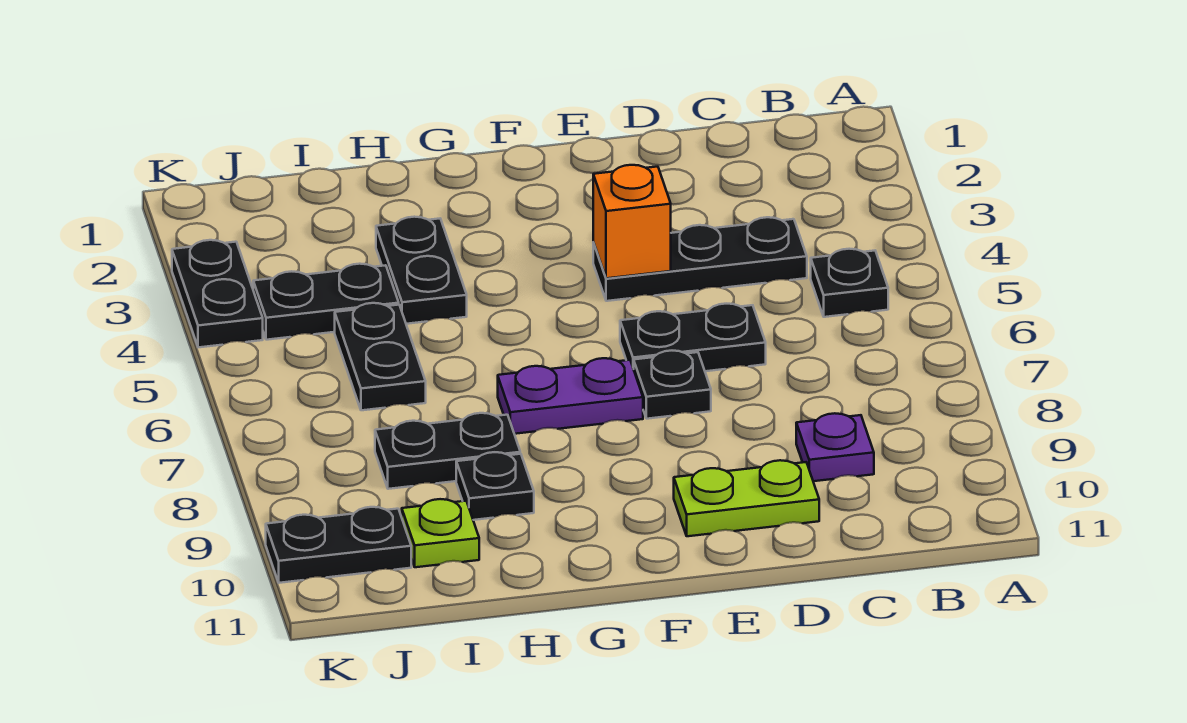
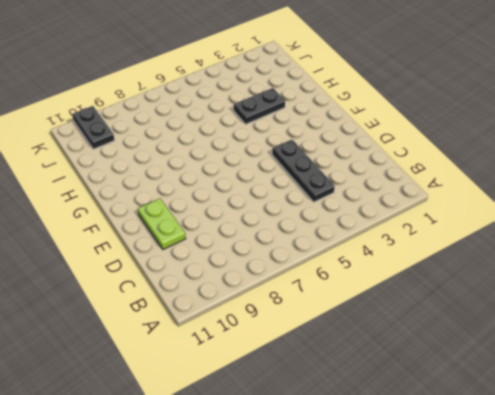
none -> black plate B5 level 1
none -> purple plate C9 level 1
none -> black plate D6:E6 level 1

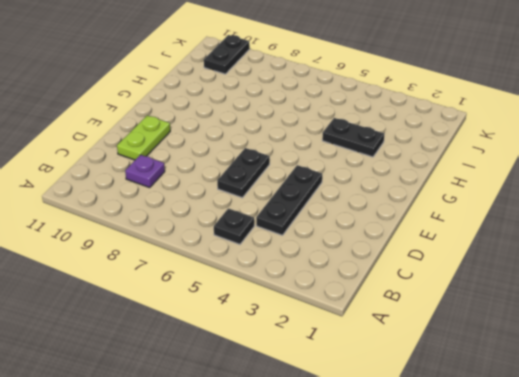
none -> black plate E7 level 1
none -> purple plate F7:G7 level 1
none -> black plate H8:I8 level 1

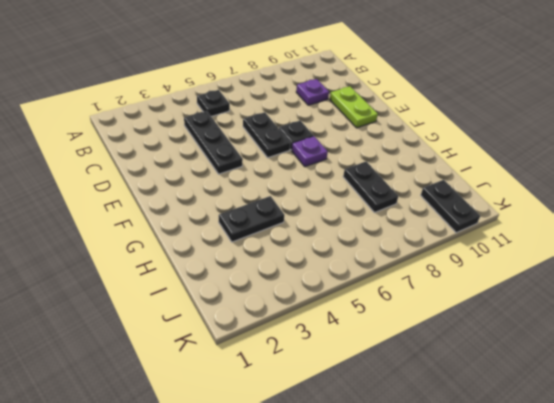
purple plate F7 level 1 -> purple plate F7:G7 level 1
none -> black plate H9 level 1
none -> black plate I4:J4 level 1
none -> black plate I5:I6 level 1

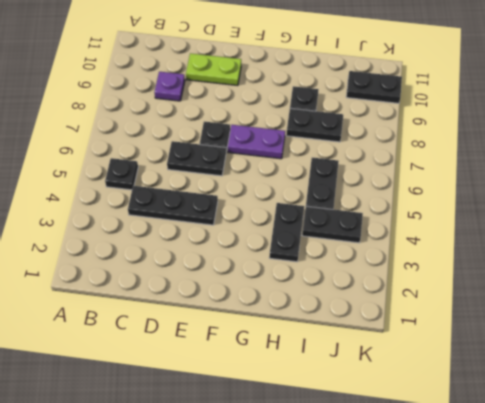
none -> lime plate I10 level 1
none -> black plate K3:K4 level 1
none -> orange brick E4 level 2

